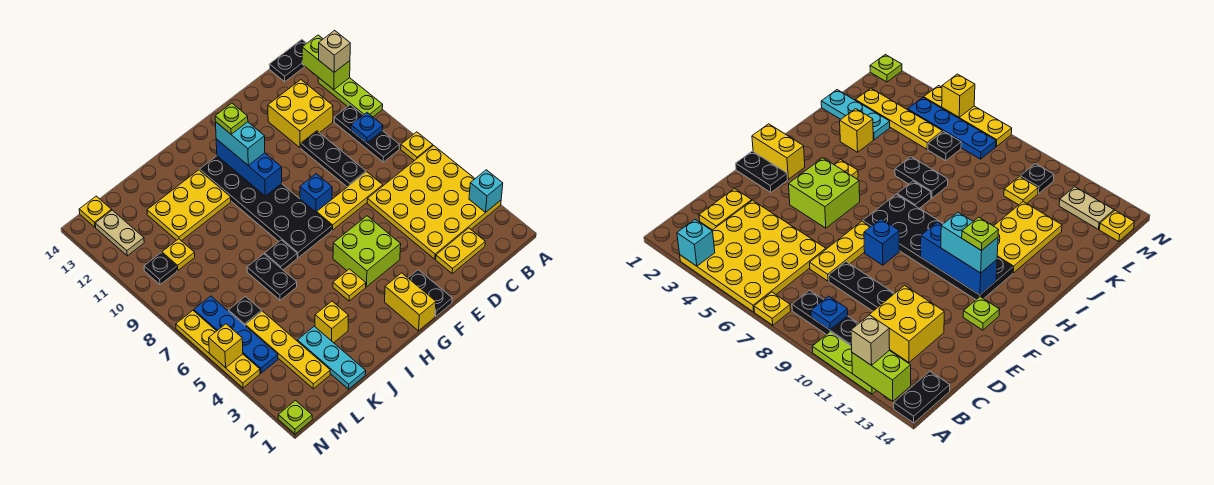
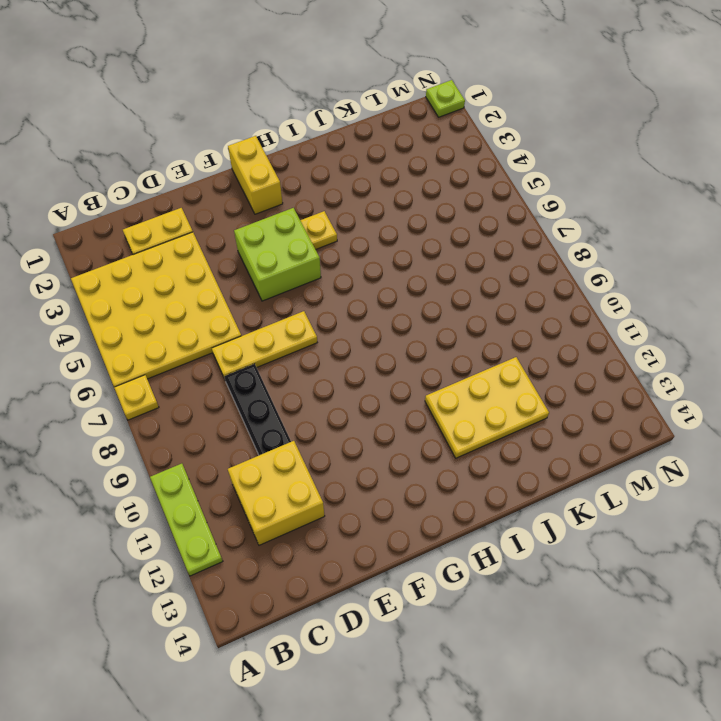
none -> black plate A14:B14 level 1
none -> black plate B8:B10 level 1
none -> black plate F1:F2 level 1
none -> blue brick F8 level 1

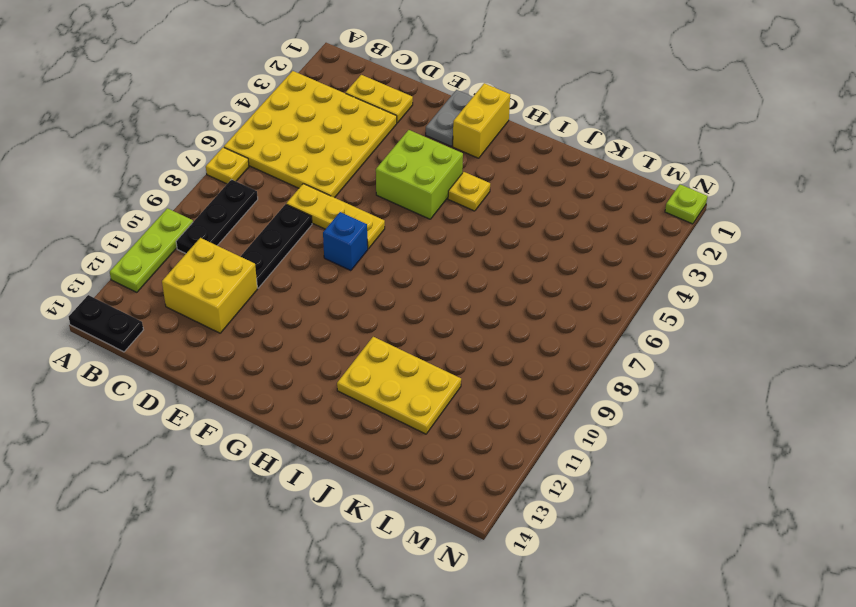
grey plate F1:F2 level 1 -> black plate F1:F2 level 1
none -> lime plate F13 level 1
none -> black plate G7:H12 level 1
none -> black plate I7 level 1
none -> yellow brick J3 level 1

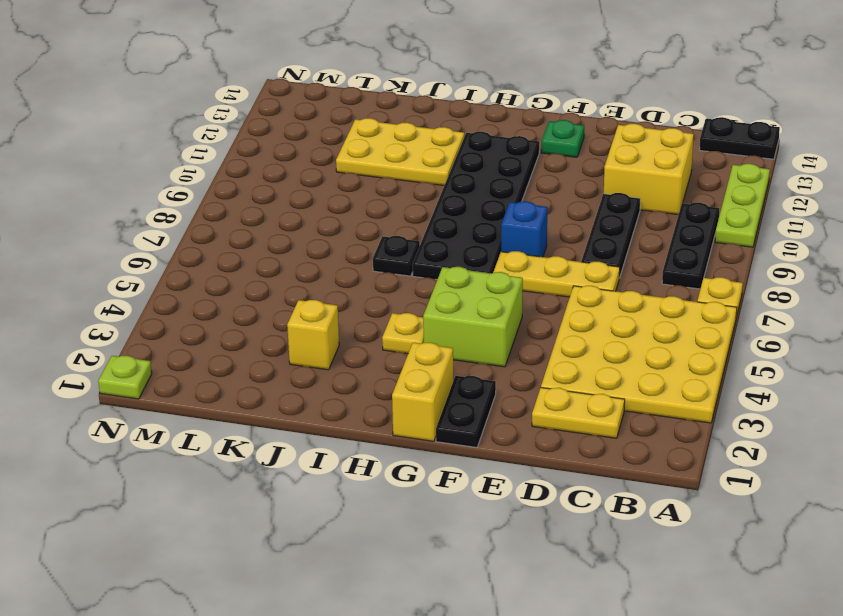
green plate F13 level 1 -> lime plate F13 level 1
none -> black plate J6:J7 level 1
none -> cyan plate K1:K3 level 1
none -> yellow plate L2:L5 level 1
none -> black plate L6 level 1

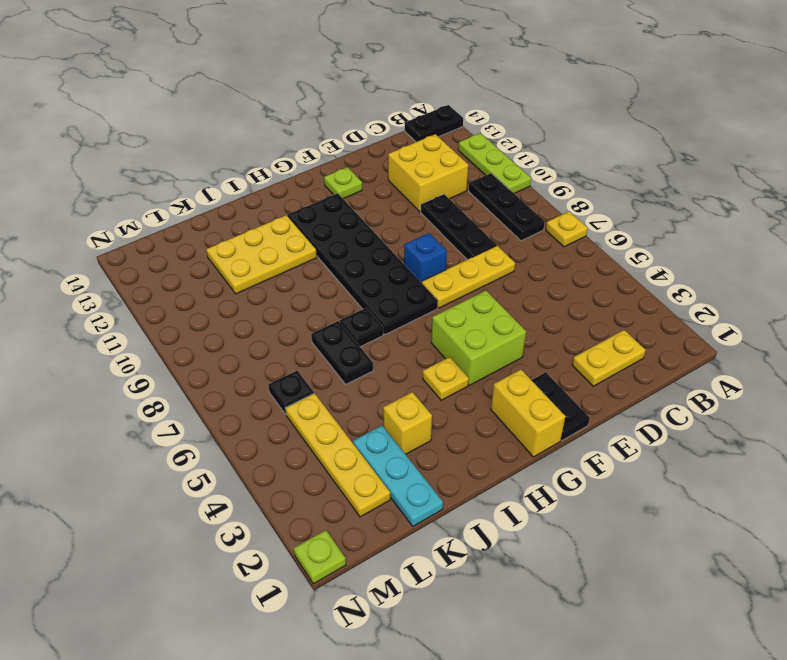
none -> yellow plate A3:D6 level 1
none -> yellow plate L10 level 1
none -> blue plate M4:M7 level 1
none -> black plate M10 level 1

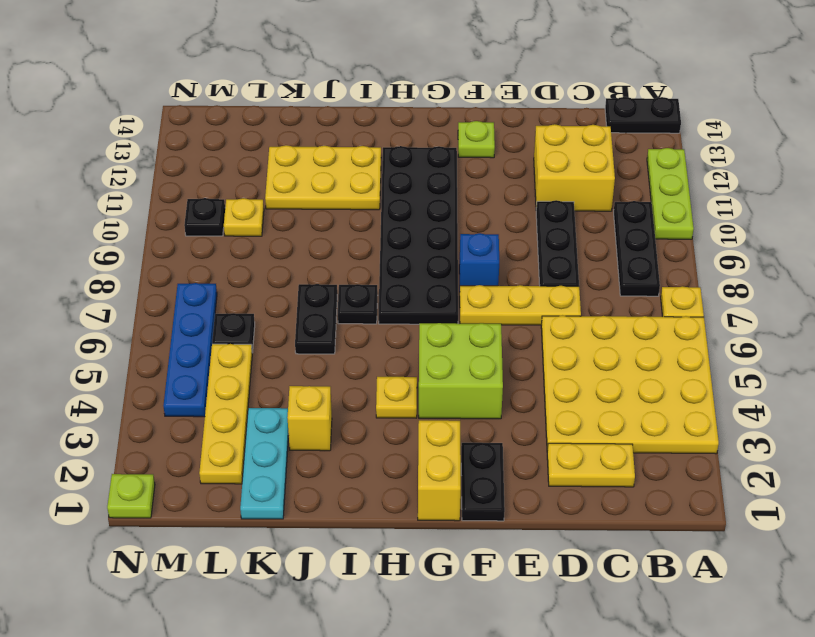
none -> tan plate M12:M13 level 1
none -> yellow plate M14 level 1
none -> yellow plate N4:N7 level 1
none -> cyan brick A3 level 2

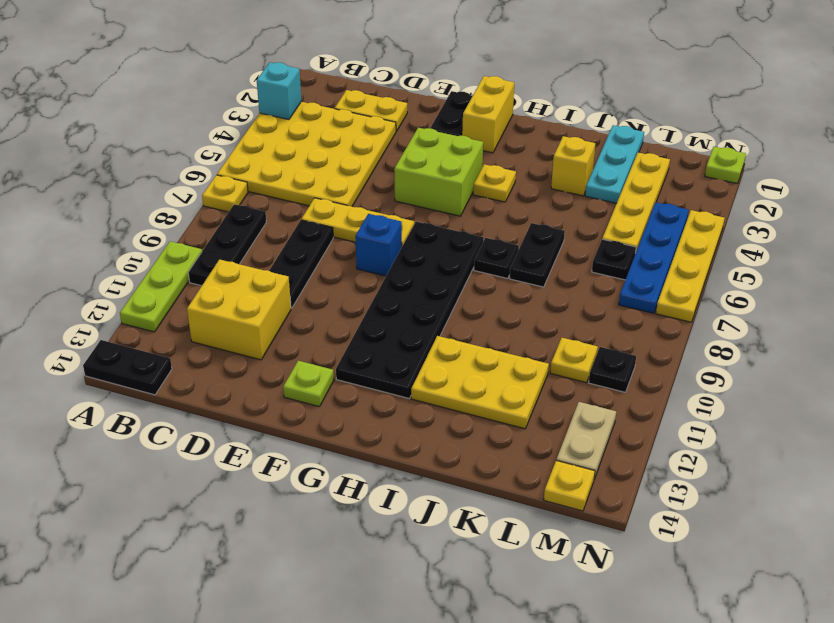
none -> lime brick A12:A13 level 2
none -> blue plate B9 level 2
none -> blue brick G10:G12 level 2
none -> yellow brick N5 level 2

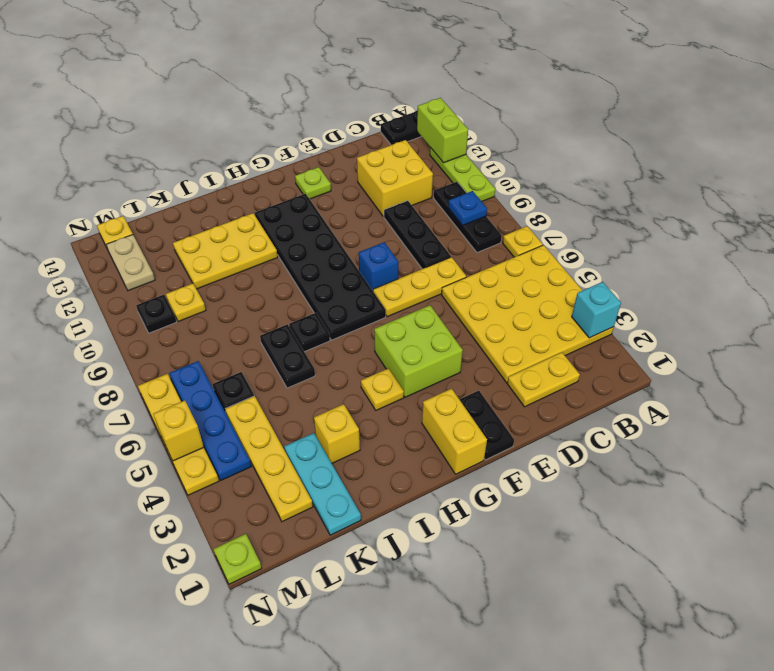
none -> blue brick G10:G12 level 2
none -> tan brick A12 level 3
none -> cyan brick G11:G12 level 3
none -> lime plate G12 level 4

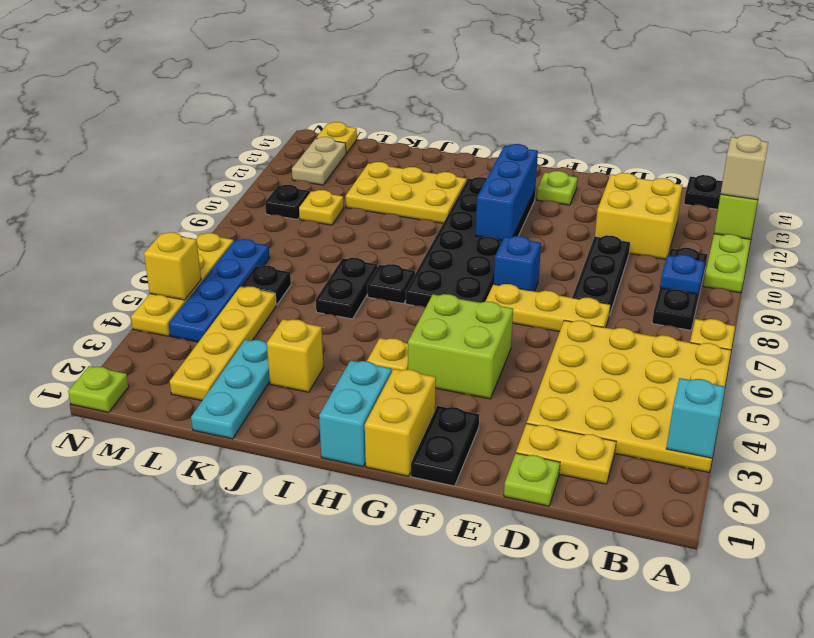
lime plate D1 level 1 -> lime plate G12 level 4
cyan brick H1:H2 level 1 -> cyan brick G11:G12 level 3

